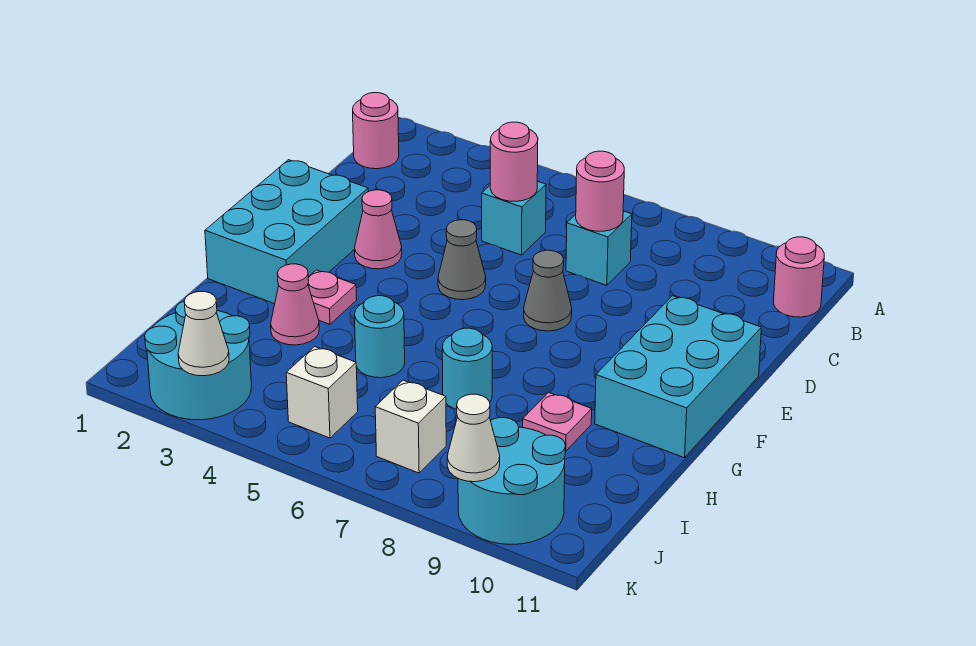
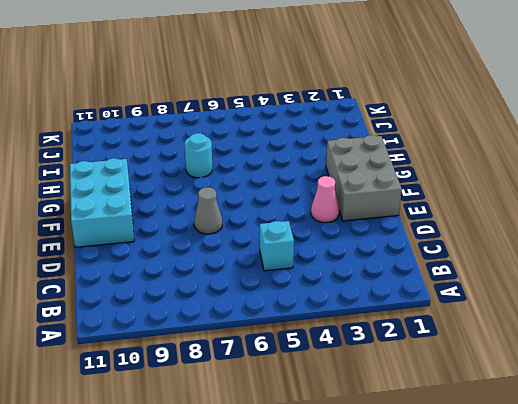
grey brick E1:G2 level 1 -> cyan brick E1:G2 level 1
none -> pink round brick B1 level 1
none -> pink round brick B11 level 1
none -> cyan brick C7 level 1

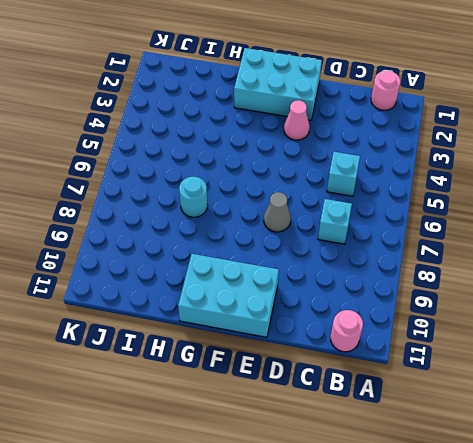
none -> grey cone E5 level 1
none -> pink plate G3 level 1
none -> pink cone H3 level 1

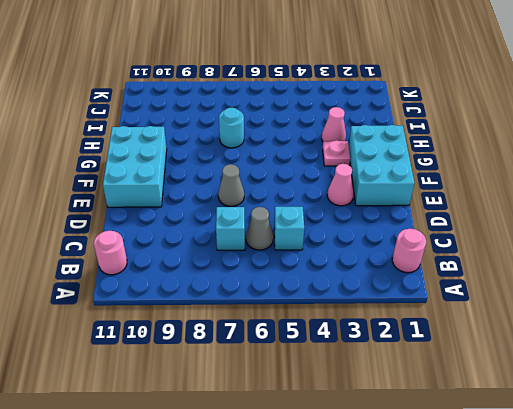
grey cone C6 level 1 -> grey cone E5 level 1
none -> cyan round brick H5 level 1
none -> pink plate H9 level 1
none -> cyan round brick J2:K3 level 1

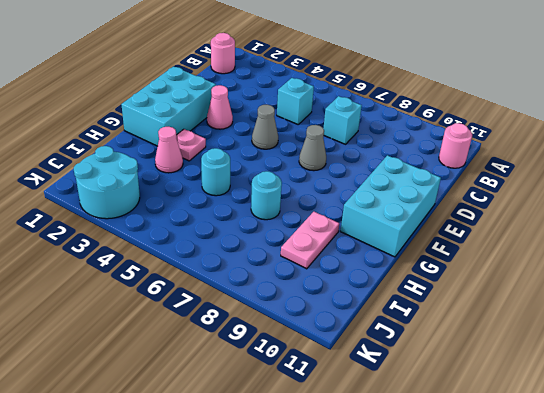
pink plate H9:I9 level 1 -> pink plate H9 level 1
none -> white brick J5 level 1
none -> white brick J7 level 1
none -> cyan round brick J9:K10 level 1

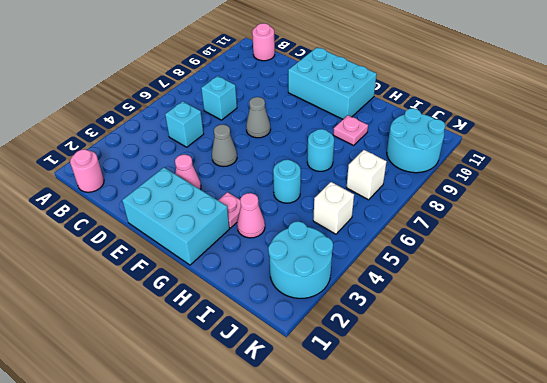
none -> pink round brick C5 level 2
none -> pink round brick C7 level 2
none -> white cone K3 level 2

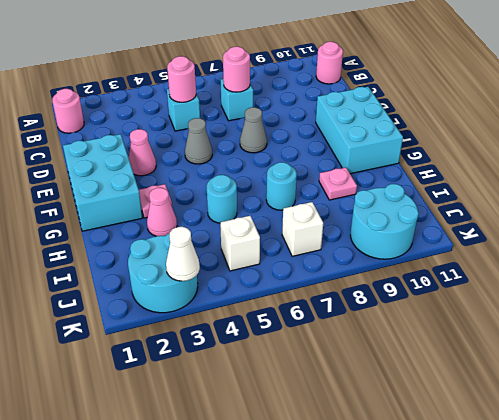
none -> white cone K9 level 2

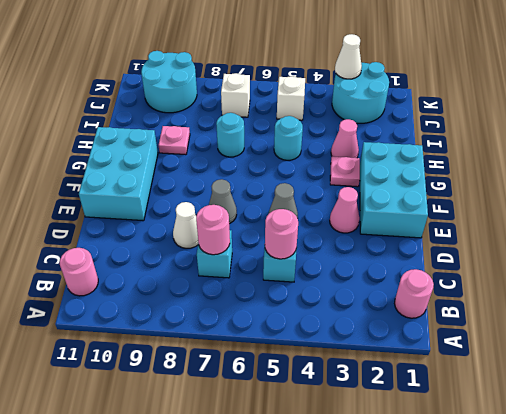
white cone D8 level 1 -> white cone K9 level 2

